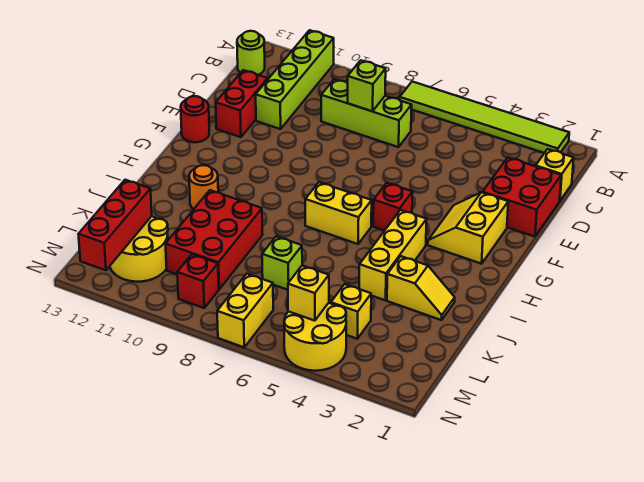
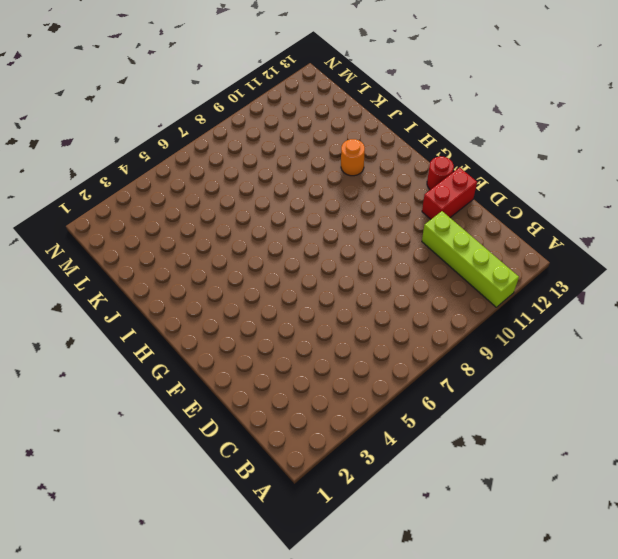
red brick E12:E13 level 1 -> red brick D12:E12 level 1
none -> lime tile A2:A7 level 1
none -> lime round brick B13 level 1
none -> yellow brick C1 level 1

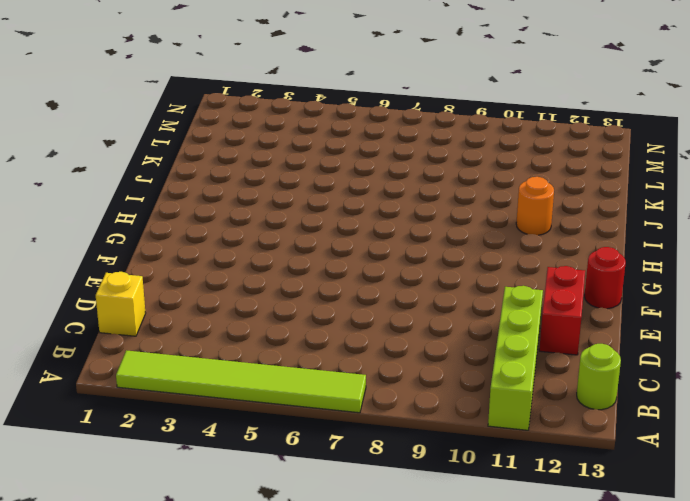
none -> lime brick C7:C9 level 1
none -> red brick D1:E2 level 1
none -> yellow slope F2:G3 level 1 top 2

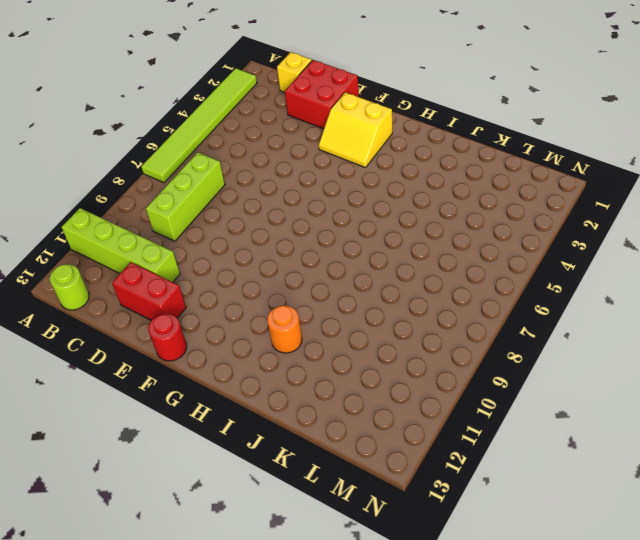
none -> red brick G5 level 1
none -> yellow brick H4:J4 level 1
none -> yellow brick H6:H7 level 1

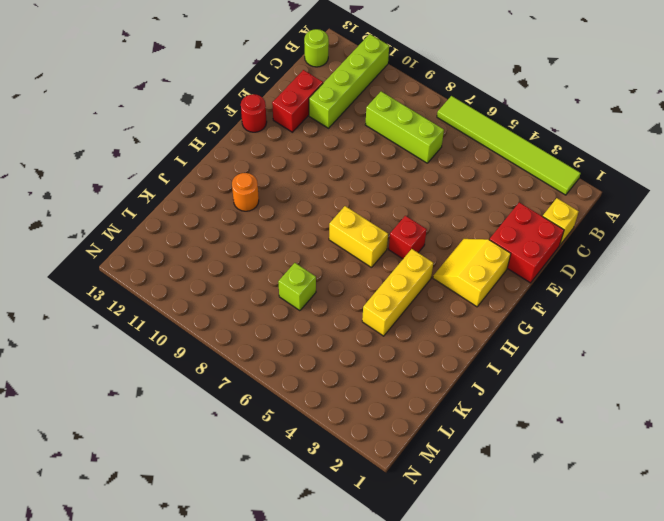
none -> yellow slope J2:J3 level 1 top 3
none -> red brick J9:L10 level 1
none -> yellow brick L4 level 1

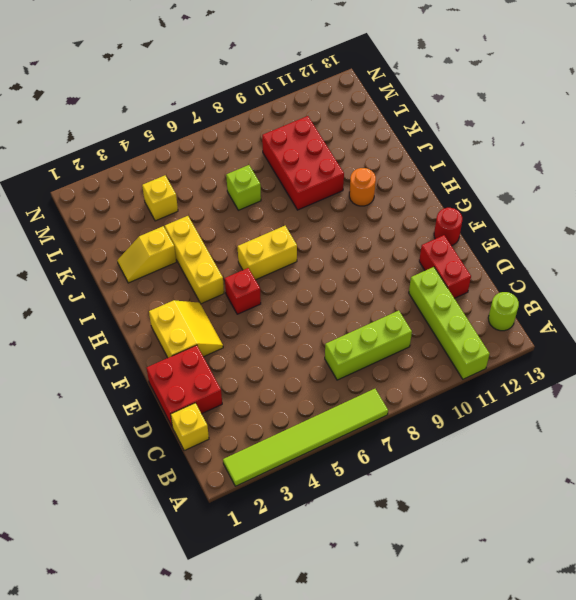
none -> yellow round brick L11:M12 level 1
none -> yellow round brick M4:N5 level 1
none -> yellow brick M7:N7 level 1

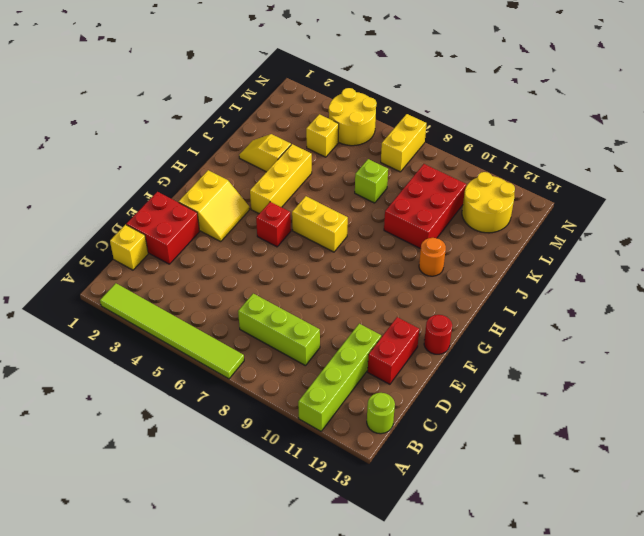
none -> red brick M9 level 1
none -> lime brick C8 level 2
none -> red brick L12:N12 level 2

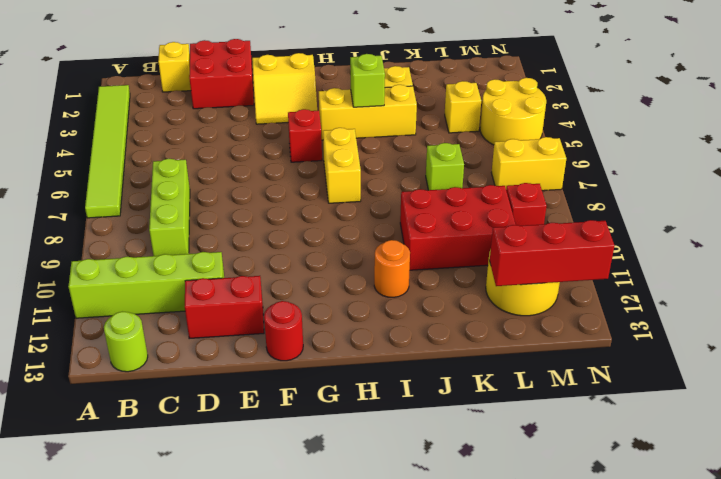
lime brick I4 level 2 -> lime brick C8 level 2
none -> yellow brick M5 level 2

